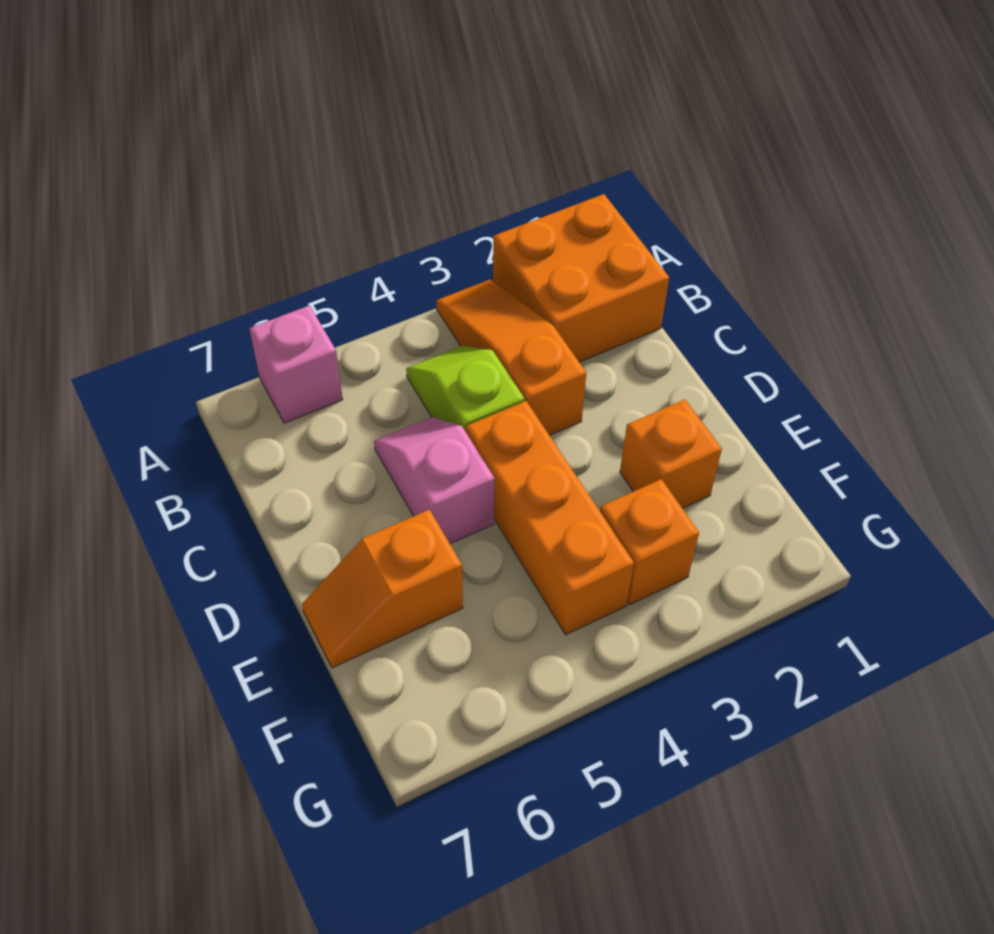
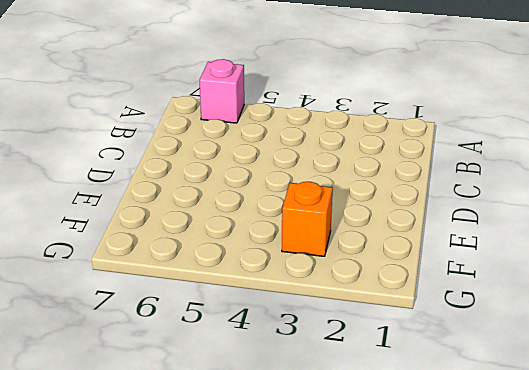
none -> orange brick A1:B2 level 1
none -> orange slope A3:C3 level 1 top C

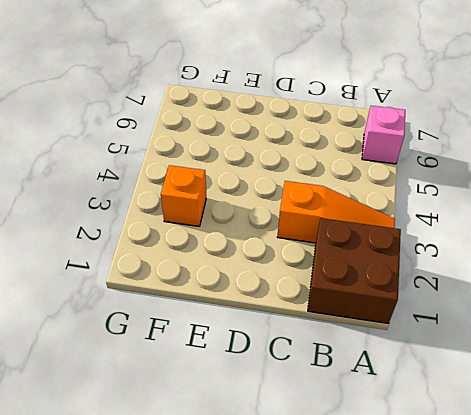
brown brick A1:B2 level 1 -> orange brick A1:B2 level 1
none -> lime slope B4:C4 level 1 top C
none -> pink slope C5:D5 level 1 top D

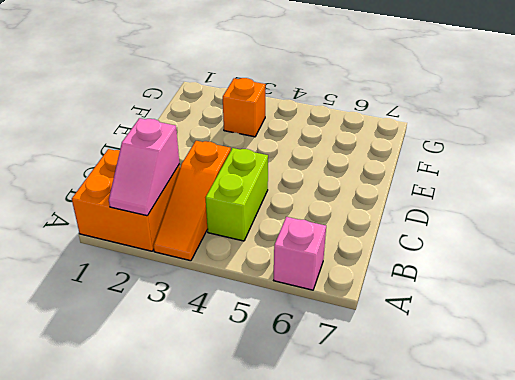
pink slope A2:B2 level 2 top B -> pink slope C5:D5 level 1 top D
lime brick B4:C4 level 1 -> lime slope B4:C4 level 1 top C
none -> orange brick D4:F4 level 1
none -> orange brick E2 level 1

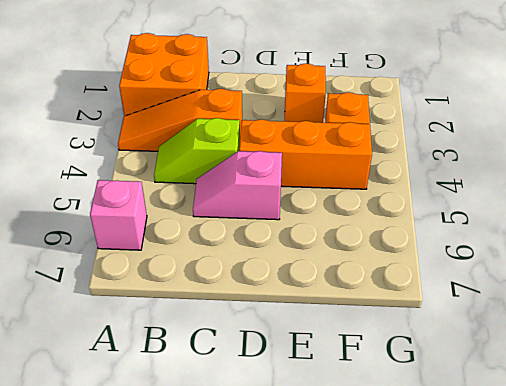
none -> orange slope E6:E7 level 1 top 6

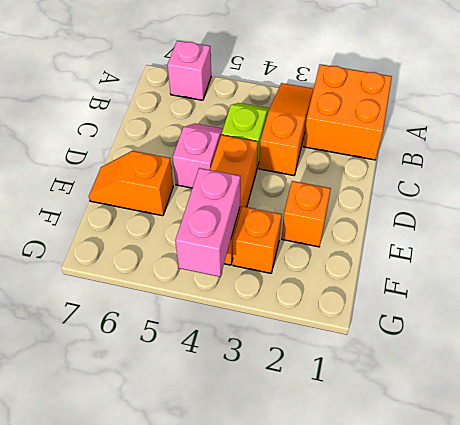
pink brick F4:G4 level 2 -> none

